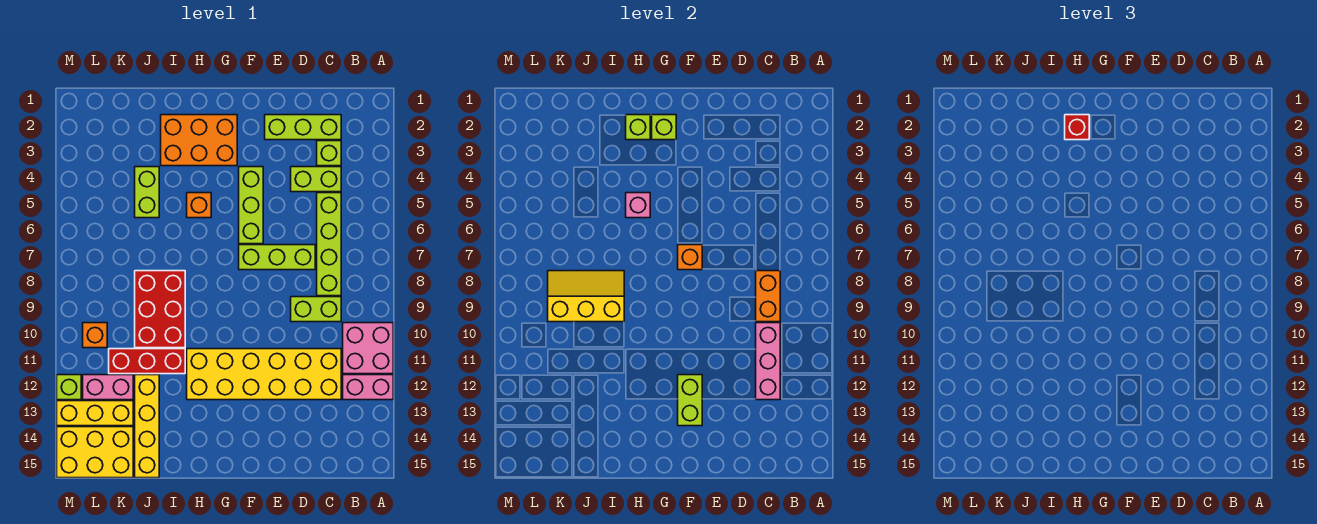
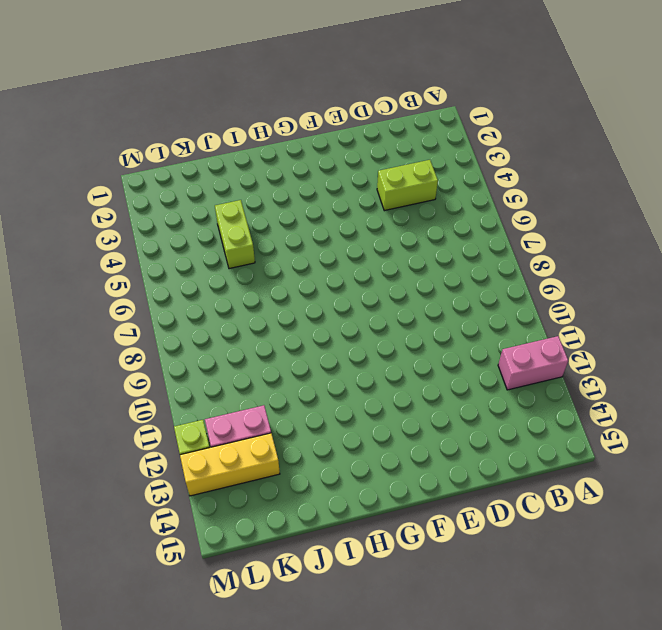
none -> pink brick A10:B11 level 1
none -> lime brick C2:E2 level 1
none -> lime brick C3 level 1
none -> lime brick C5:C8 level 1

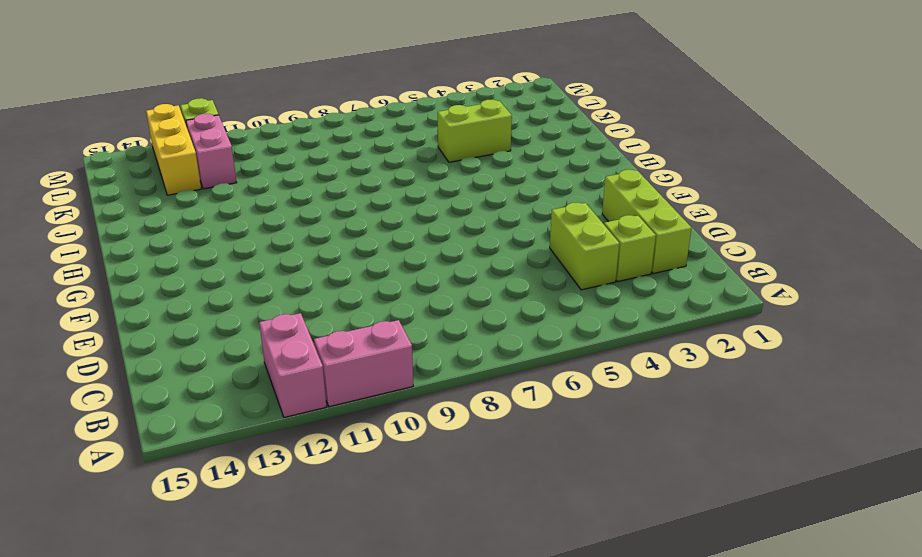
pink brick A10:A11 level 1 -> pink brick A10:B11 level 1
none -> lime brick C5:C8 level 1
none -> lime brick C9:D9 level 1
none -> yellow brick C11:H12 level 1
none -> lime brick D7:F7 level 1

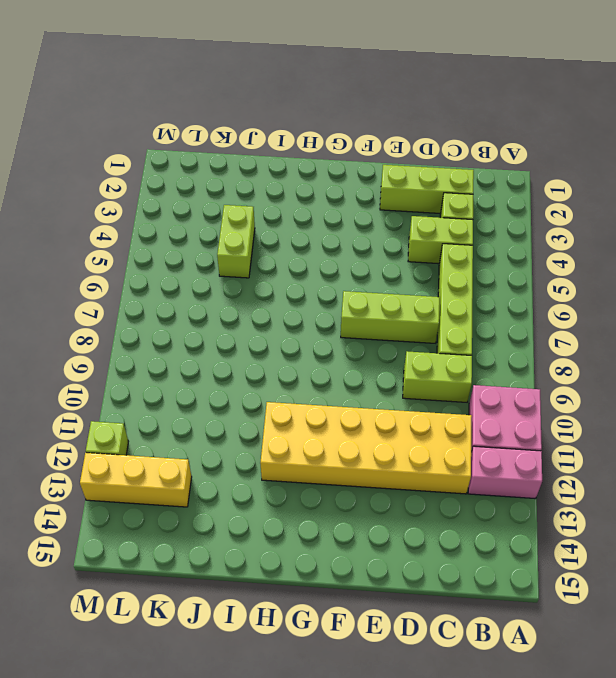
none -> lime brick F4:F6 level 1
none -> orange brick G2:I3 level 1
none -> orange brick H5 level 1
none -> red brick I8:J10 level 1

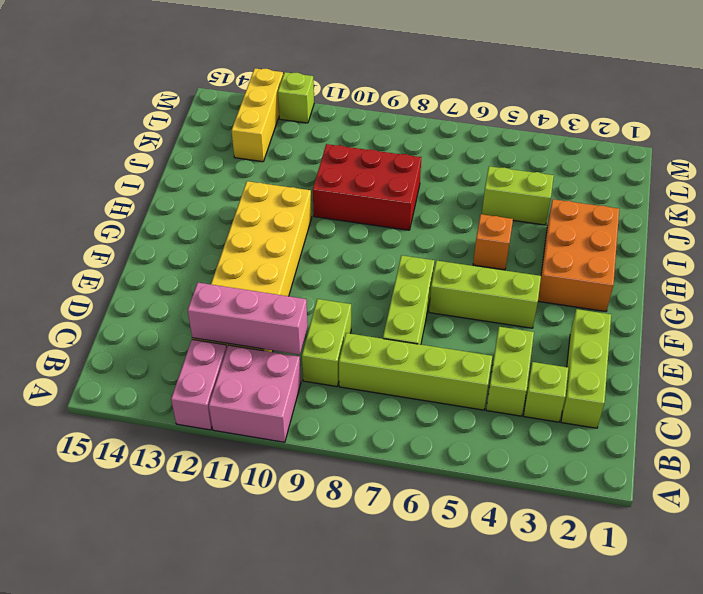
none -> red brick I11:K11 level 1
none -> yellow brick J12:J15 level 1
none -> pink brick K12:L12 level 1
none -> yellow brick K14:M15 level 1

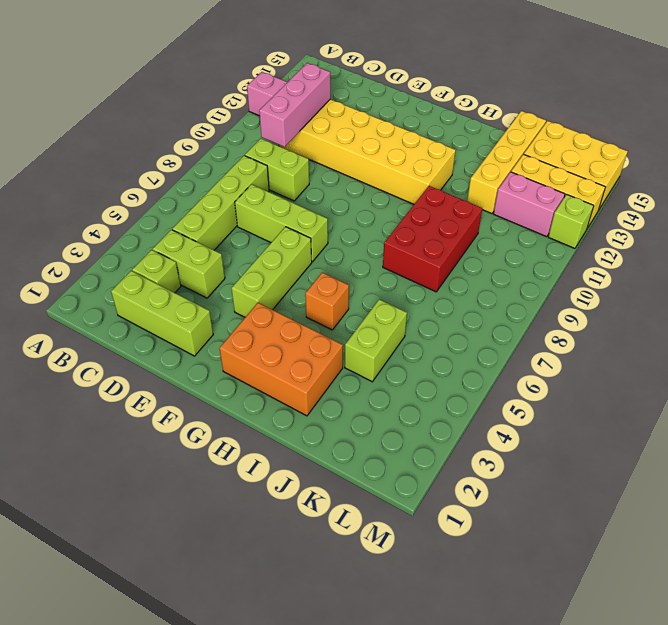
none -> pink brick A10:B11 level 1
none -> red brick I11:K11 level 1
none -> orange brick L10 level 1
none -> orange brick C8:C9 level 2

